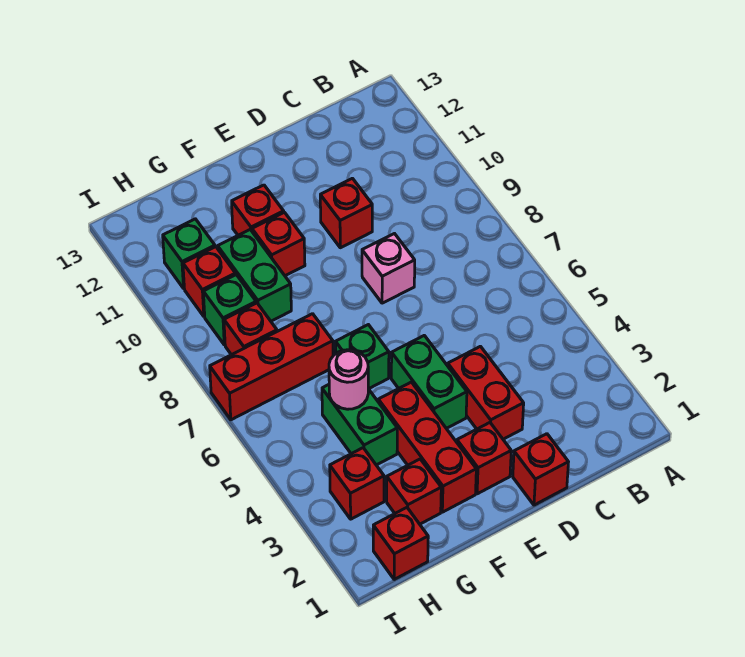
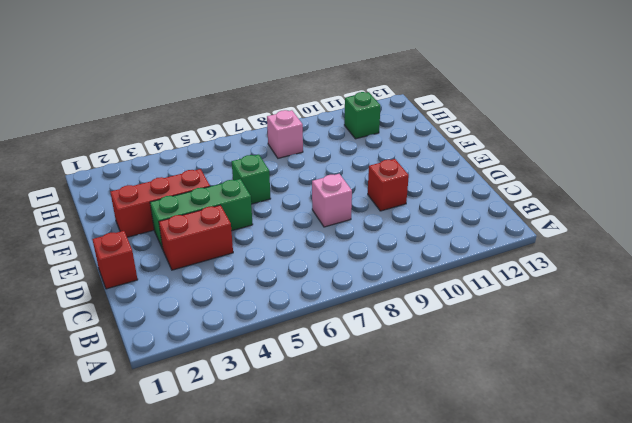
green brick E3:E5 level 1 -> green brick E4:E5 level 1
pink brick H8 level 1 -> red brick H8 level 1
none -> red brick E2 level 1
none -> red brick F10 level 1
none -> red brick F11 level 1

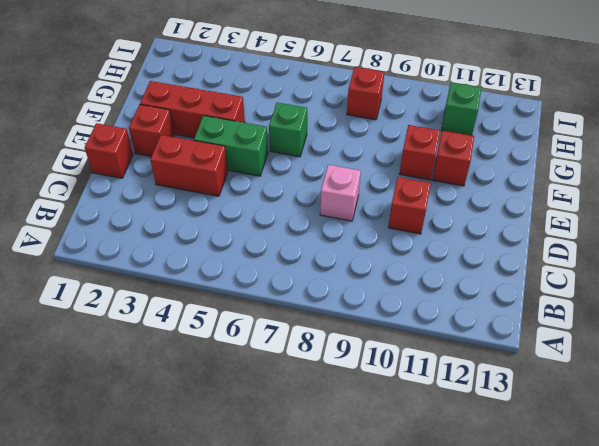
none -> red brick G2 level 1
none -> green brick G4:G5 level 1
none -> red brick G7:I7 level 1

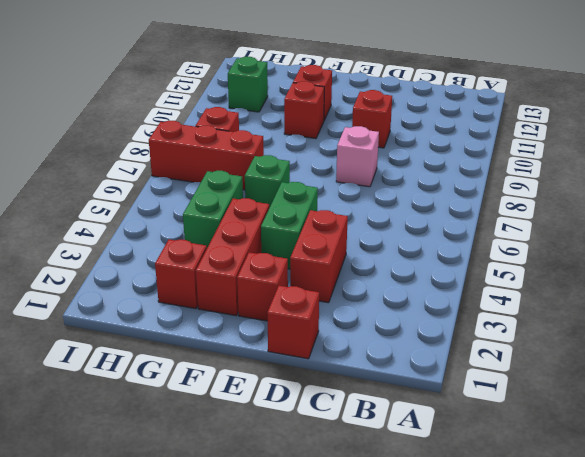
none -> green brick G9:G10 level 1
none -> red brick H1 level 1
none -> red brick H3 level 1

